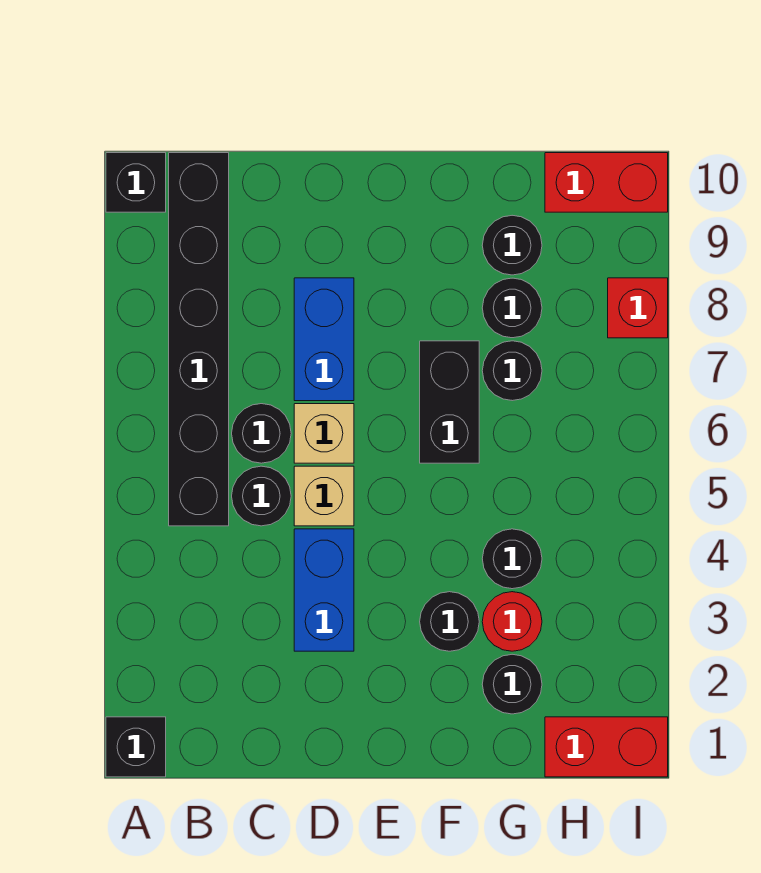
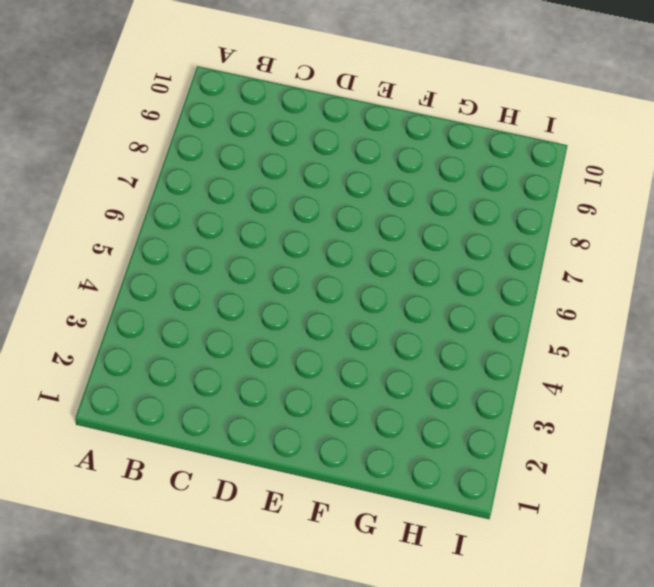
none -> black brick A1 level 1
none -> black brick A10 level 1
none -> black brick B5:B10 level 1

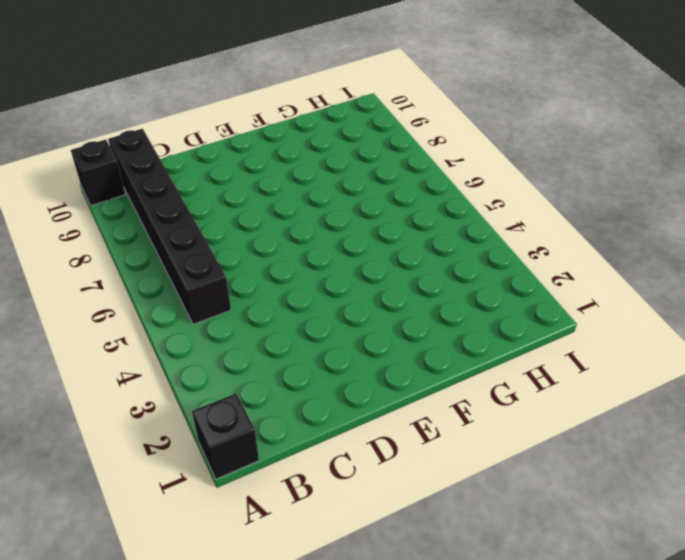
none -> black round brick C5 level 1
none -> black round brick C6 level 1
none -> blue brick D3:D4 level 1

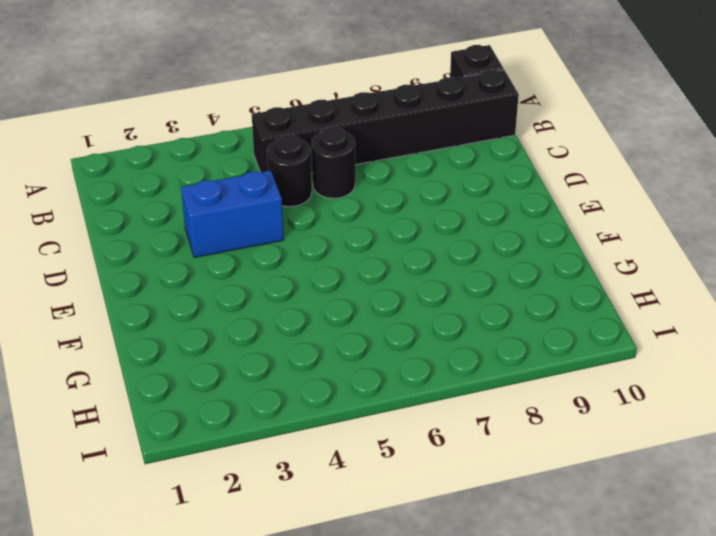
none -> black brick A1 level 1
none -> tan brick D5 level 1
none -> tan brick D6 level 1

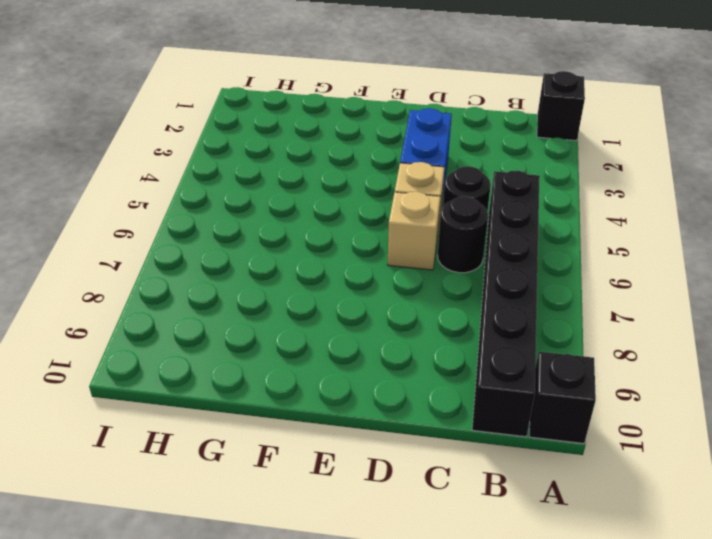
none -> blue brick D7:D8 level 1
none -> black round brick F3 level 1
none -> black brick F6:F7 level 1

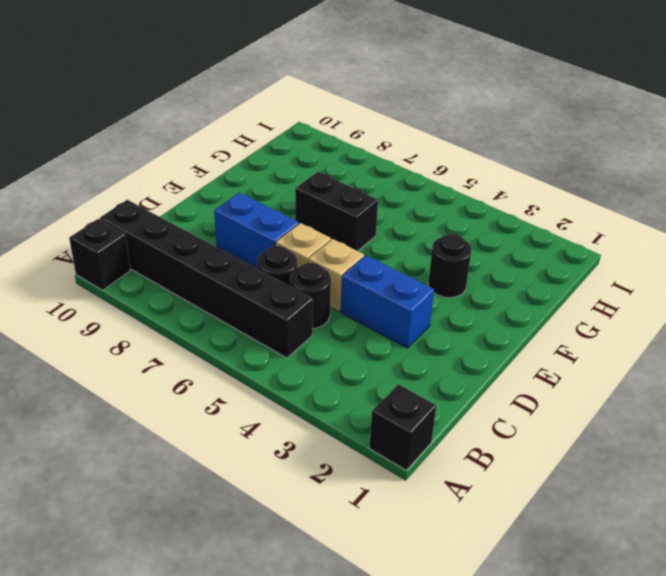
none -> black round brick G2 level 1
none -> red round brick G3 level 1
none -> black round brick G4 level 1

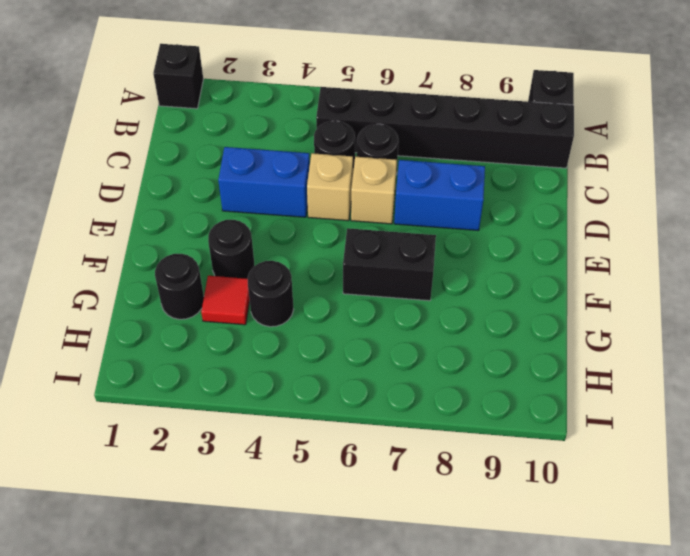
red tile G3 level 1 -> red round brick G3 level 1
none -> black round brick G7 level 1
none -> black round brick G8 level 1
none -> black round brick G9 level 1

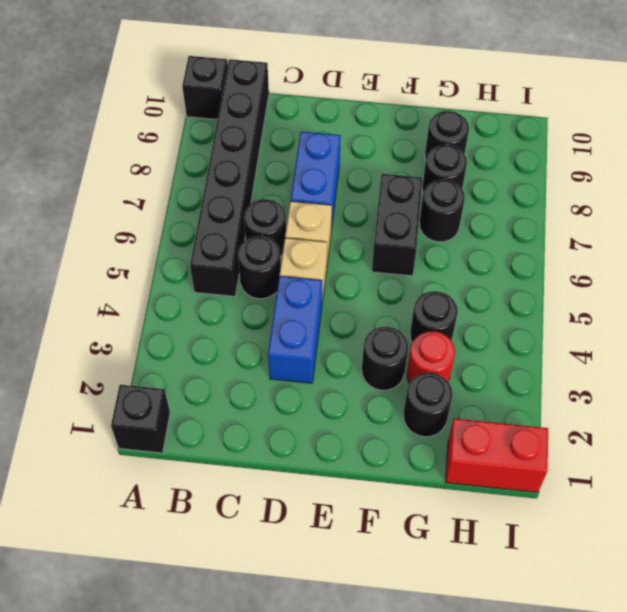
none -> red brick H10:I10 level 1
none -> red brick I8 level 1

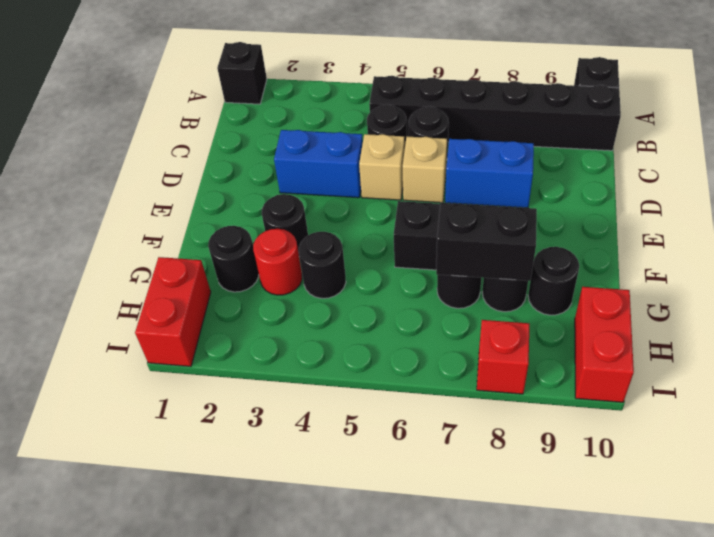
black brick G7:G8 level 2 -> none

